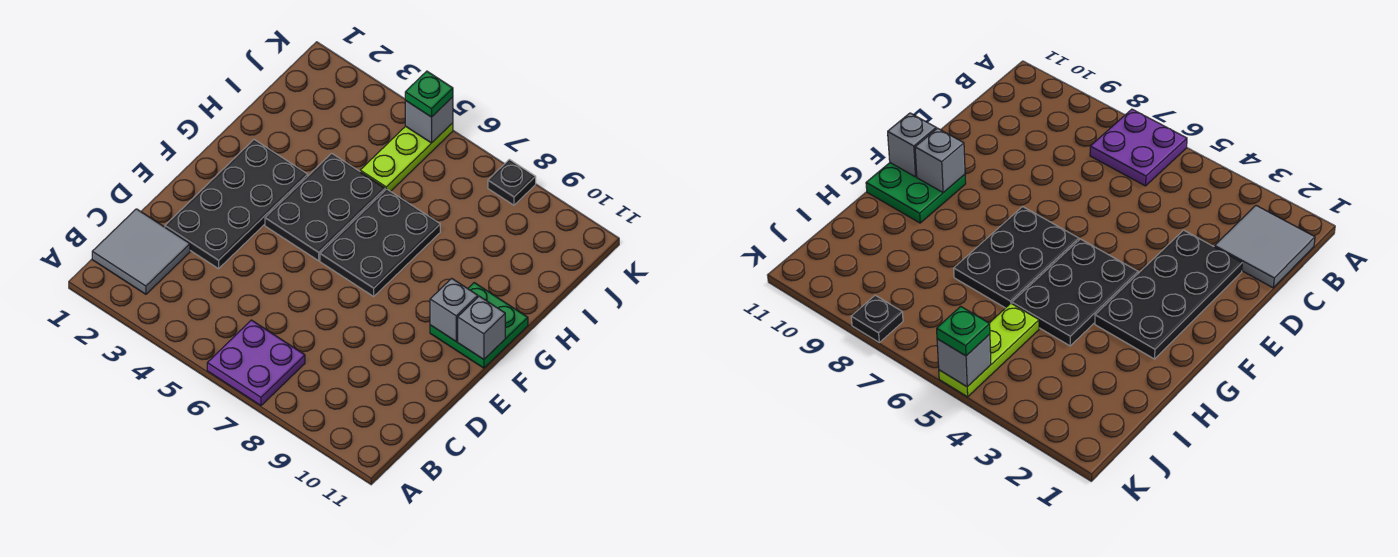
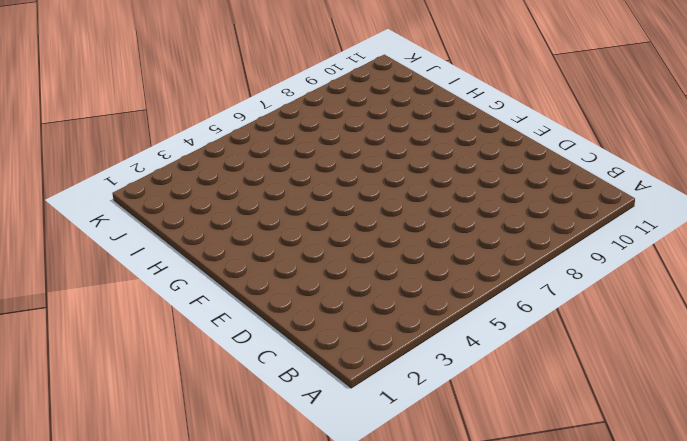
none -> purple plate A6:B7 level 1
none -> grey tile B1:C2 level 1
none -> black plate D2:G3 level 1

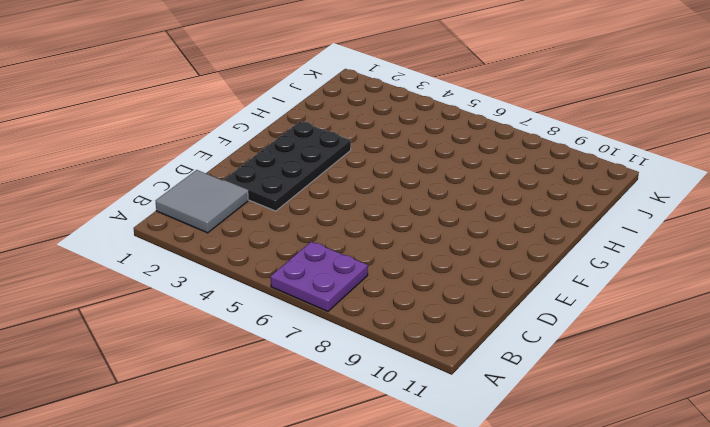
none -> black plate F4:H5 level 1
none -> black plate F6:H7 level 1
none -> green plate F10:G11 level 1

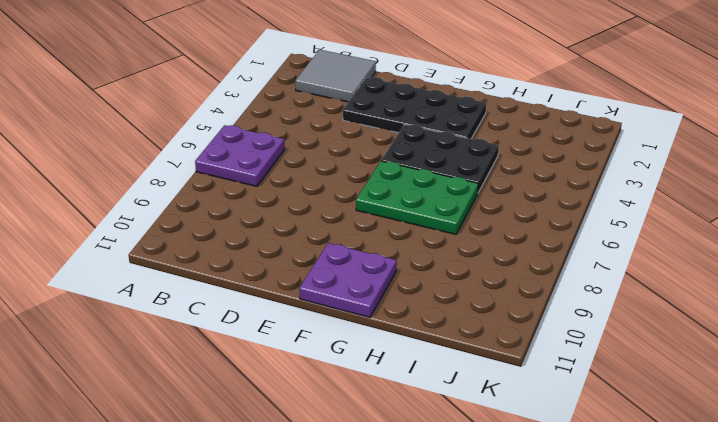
green plate F6:H7 level 1 -> black plate F6:H7 level 1
purple plate F10:G11 level 1 -> green plate F10:G11 level 1
none -> lime plate I5:K5 level 1
none -> black plate K8 level 1
none -> grey brick F10 level 2

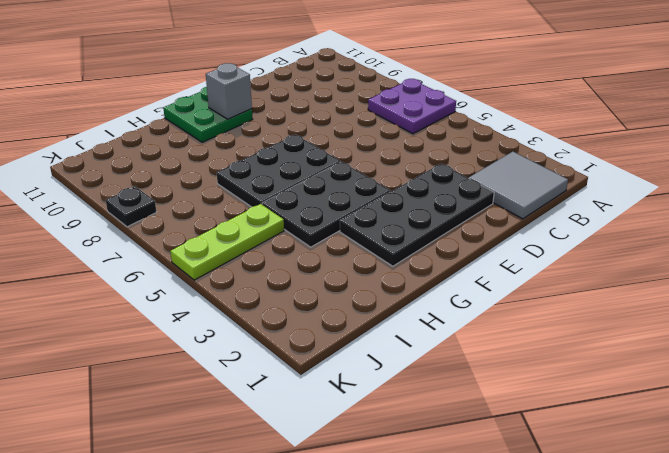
none -> grey brick F11 level 2
none -> grey brick K5 level 2
none -> green plate K5 level 3

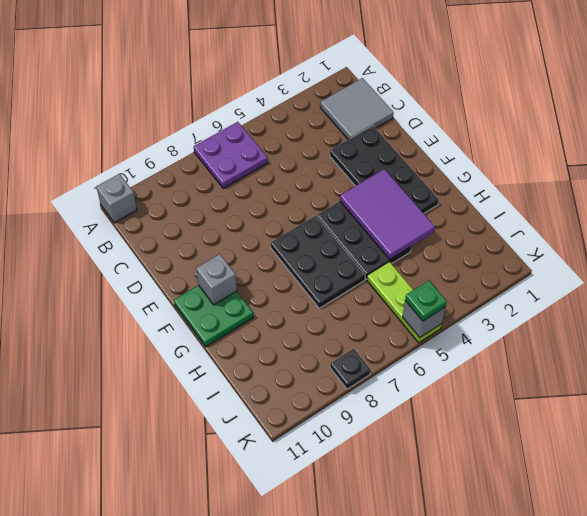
grey brick A11 level 1 -> grey brick F11 level 2
purple tile F3:H4 level 2 -> none

